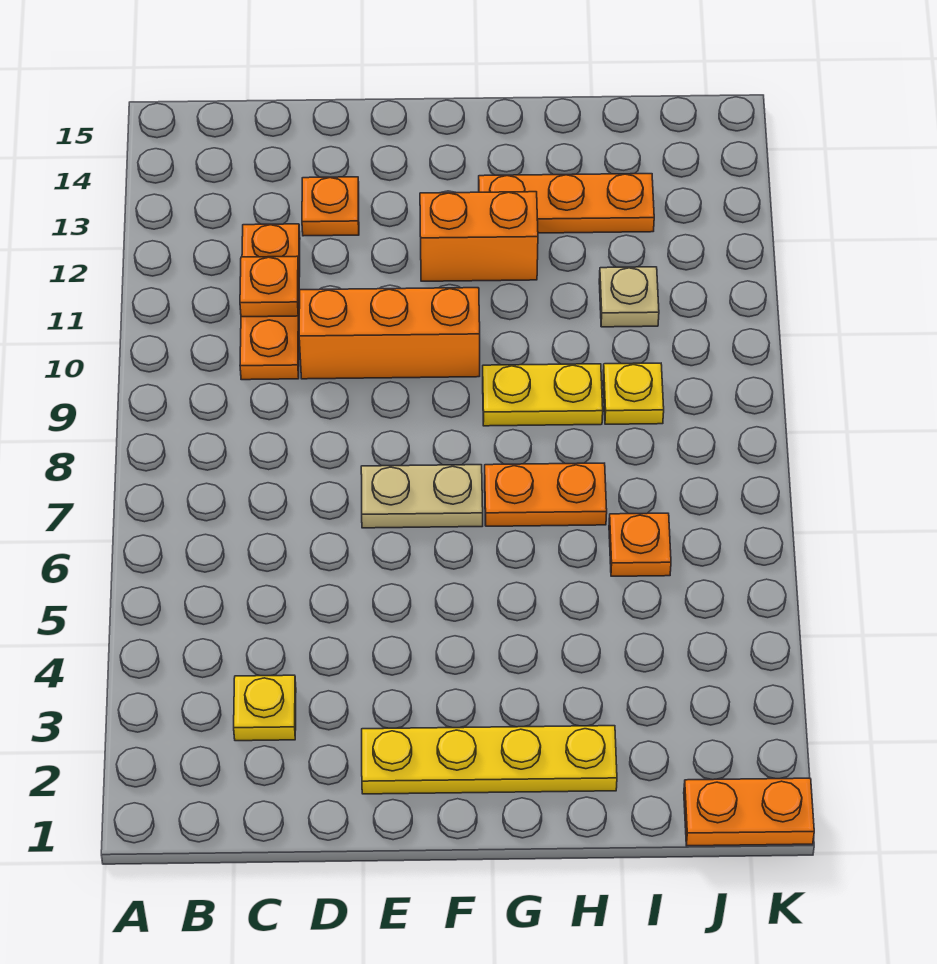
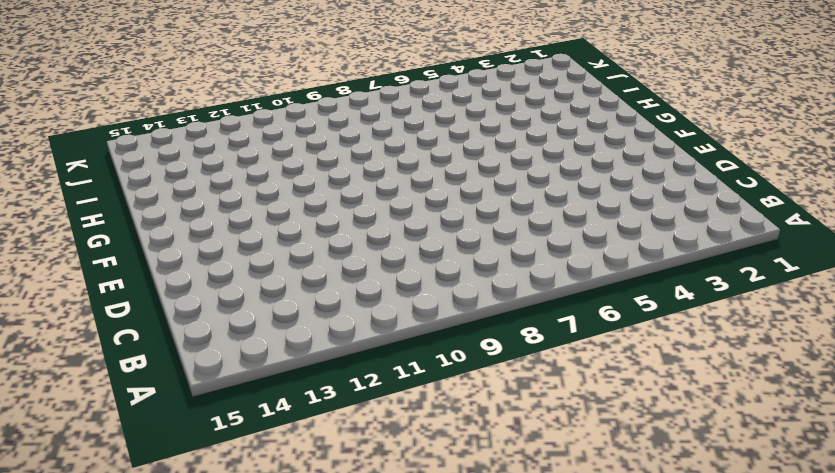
none -> yellow plate C3 level 1
none -> orange plate C10:C12 level 1
none -> orange brick D10:F10 level 1

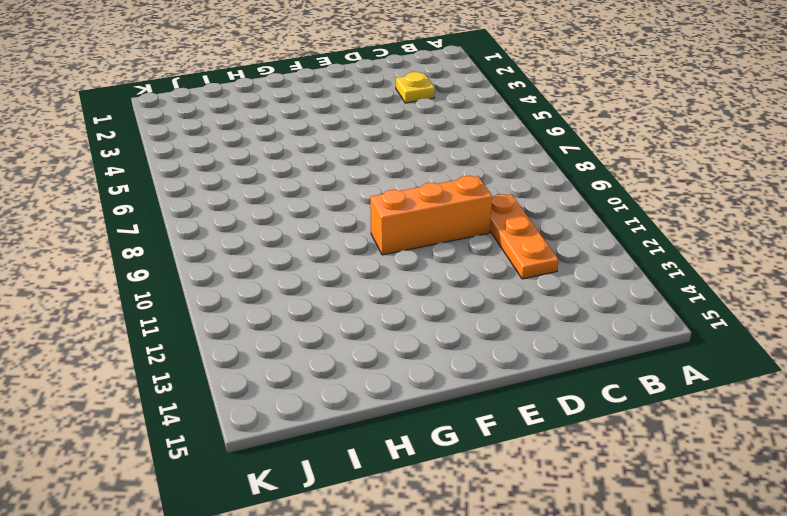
none -> orange plate D13 level 1
none -> yellow plate E2:H2 level 1
none -> tan plate E7:F7 level 1

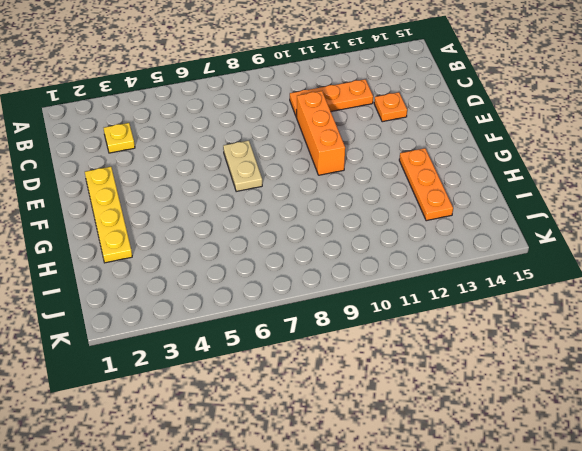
none -> orange brick F12:G12 level 1
none -> orange plate G7:H7 level 1
none -> yellow plate G9:H9 level 1

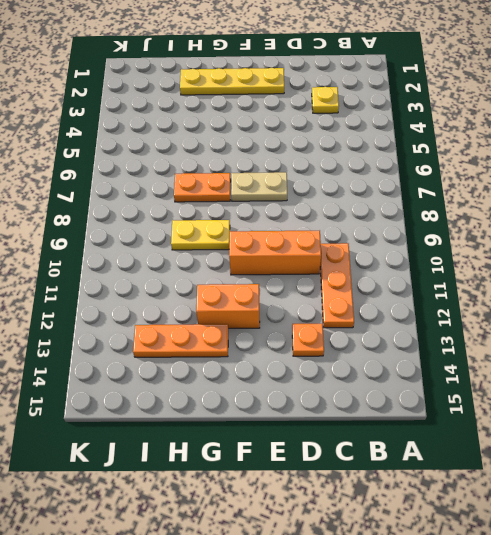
none -> orange plate I6 level 1
none -> yellow plate I9 level 1
none -> tan plate I11 level 1

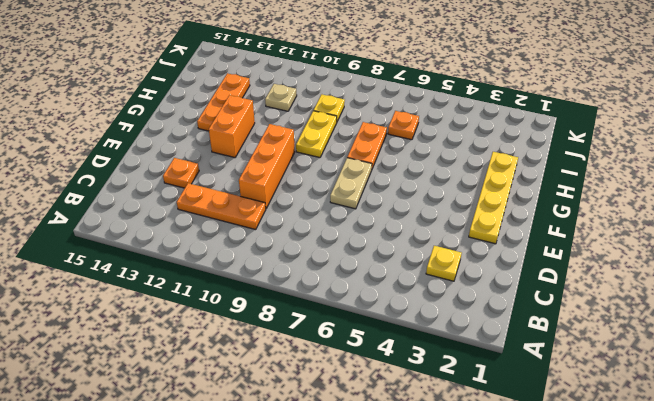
none -> orange plate J1:K1 level 1
none -> orange plate C11 level 2

